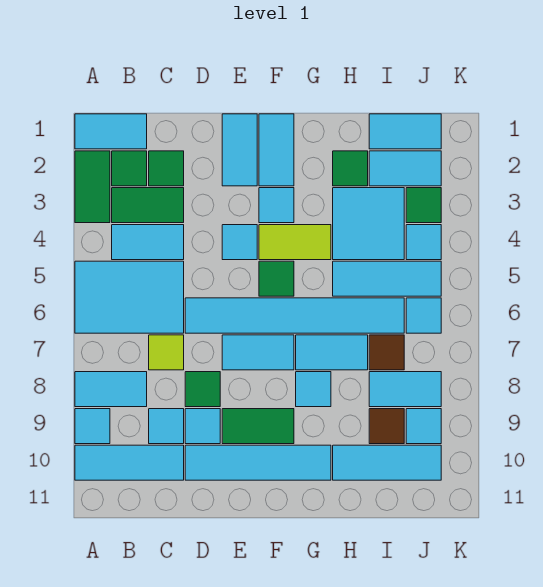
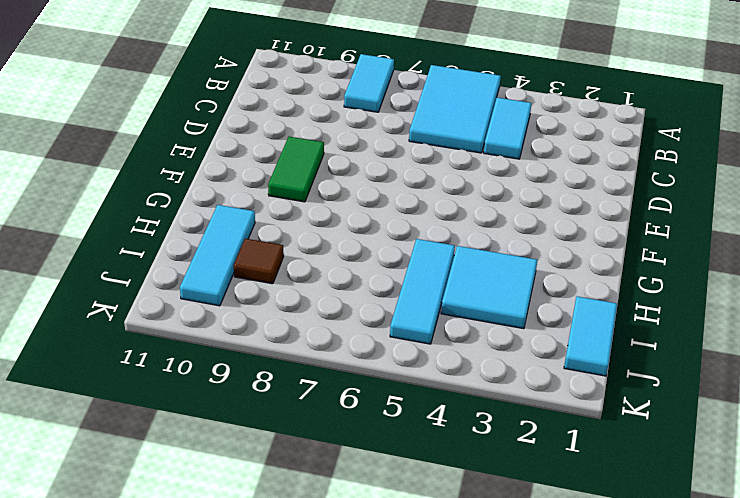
none -> cyan tile A1:B1 level 1
none -> green tile A2:A3 level 1
none -> cyan tile A9 level 1
none -> cyan tile A10:C10 level 1

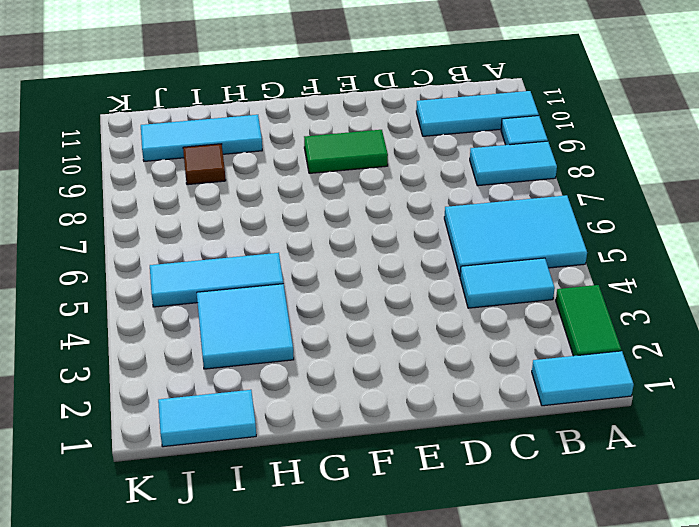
none -> green tile B2 level 1
none -> green tile B3:C3 level 1
none -> green tile C2 level 1
none -> lime tile C7 level 1

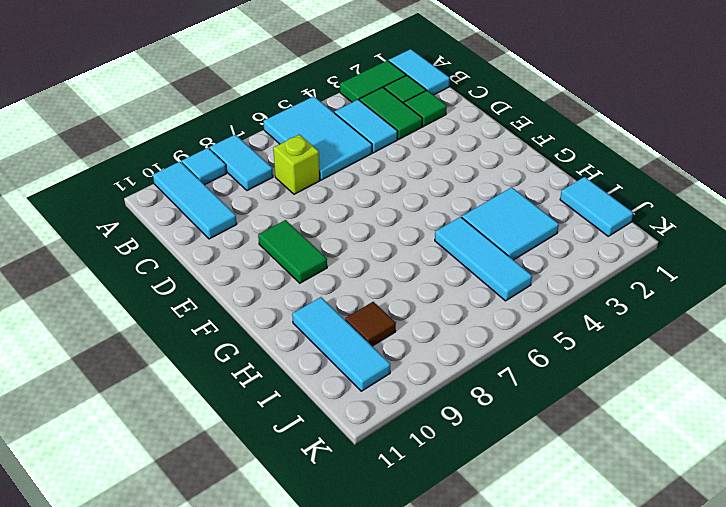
lime brick C7 level 1 -> lime tile C7 level 1
none -> cyan tile C9 level 1
none -> cyan tile D6:I6 level 1
none -> green tile D8 level 1
none -> cyan tile D9 level 1

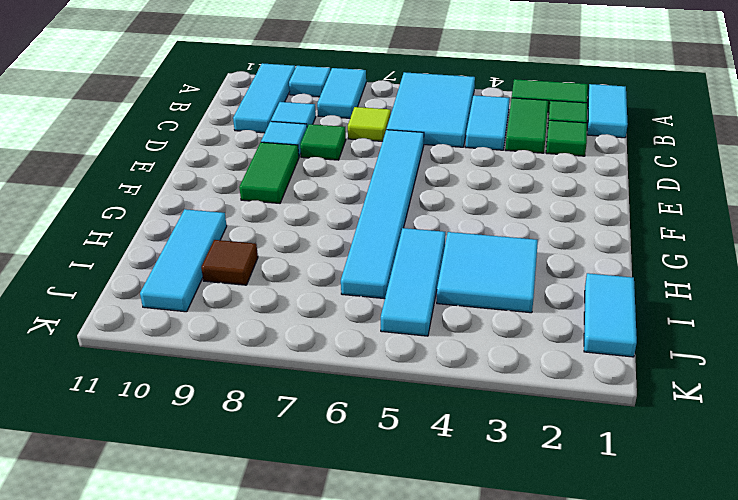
none -> cyan tile D10:G10 level 1
none -> cyan tile E1:E2 level 1
none -> cyan tile E4 level 1
none -> cyan tile E7:F7 level 1

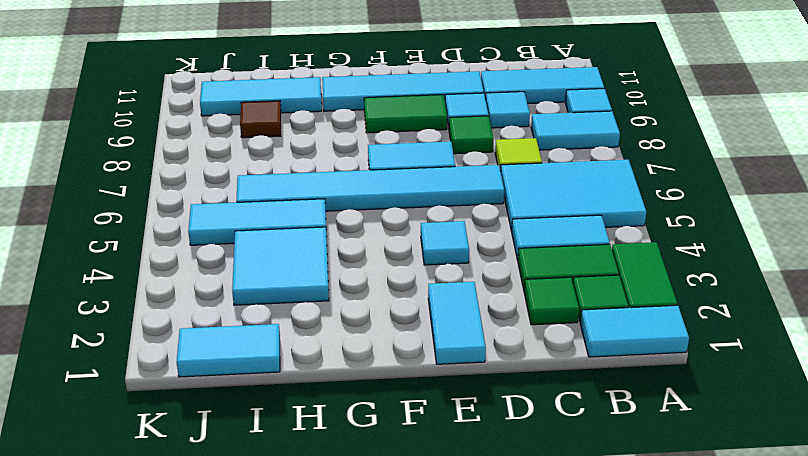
none -> cyan tile F1:F2 level 1
none -> cyan tile F3 level 1
none -> lime tile F4:G4 level 1
none -> green tile F5 level 1

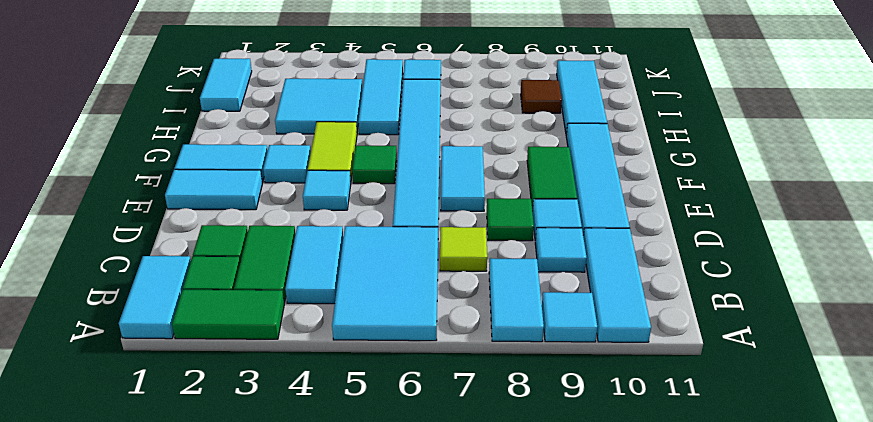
none -> cyan tile G7:H7 level 1
none -> cyan tile G8 level 1
none -> green tile H2 level 1
none -> cyan tile I2:J2 level 1

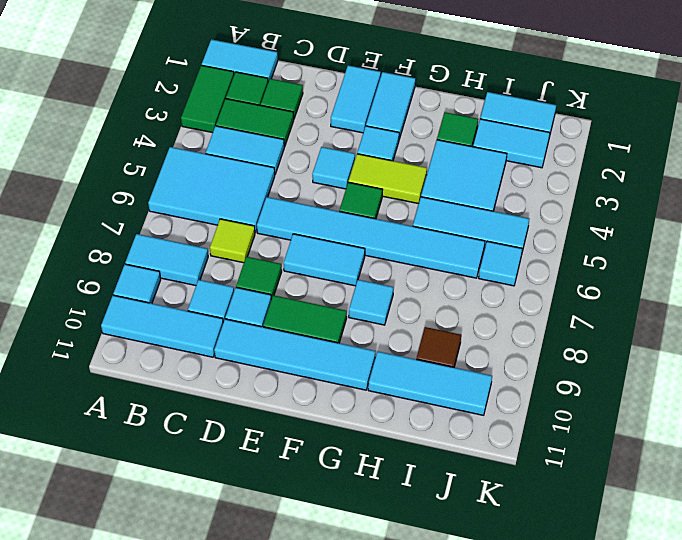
none -> cyan tile G7:H7 level 1
none -> brown tile I7 level 1
none -> cyan tile I8:J8 level 1
none -> green tile J3 level 1

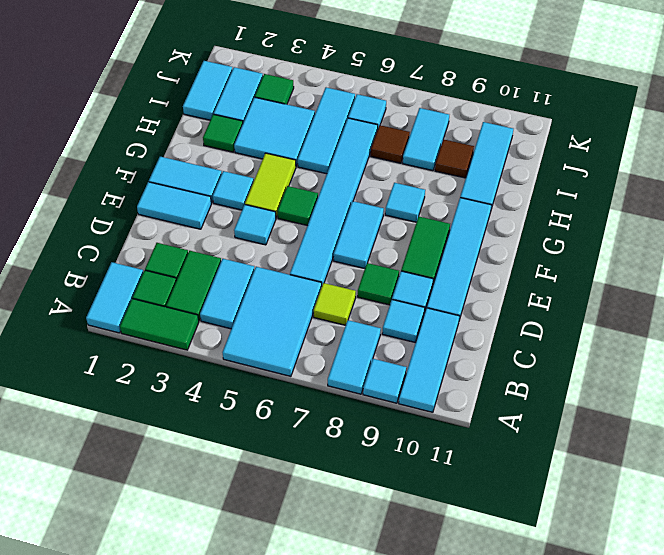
none -> cyan tile G7:H7 level 1
none -> cyan tile J4 level 1
none -> cyan tile J9 level 1

